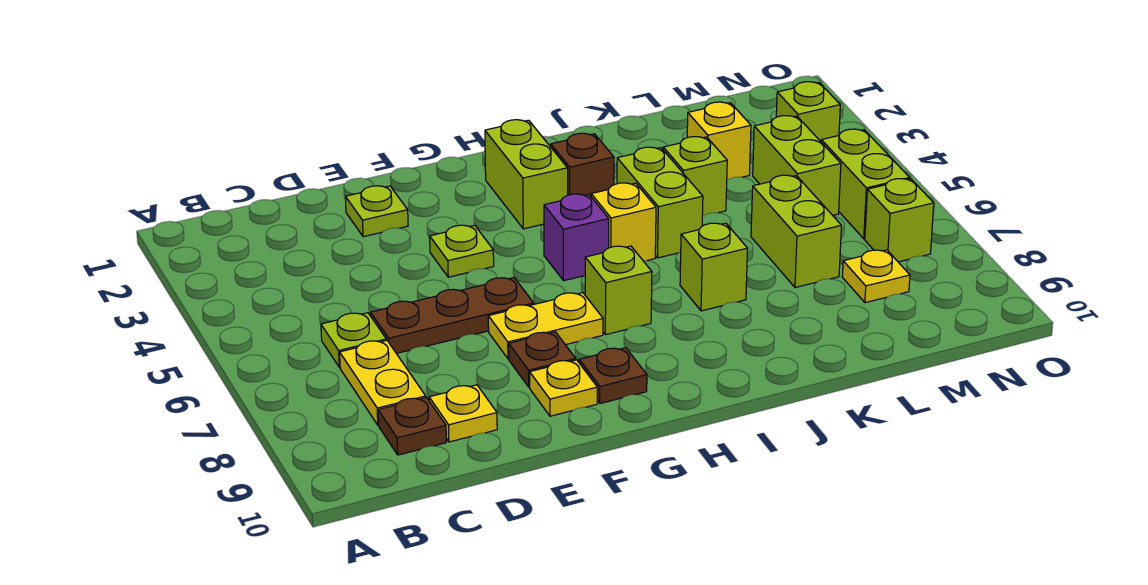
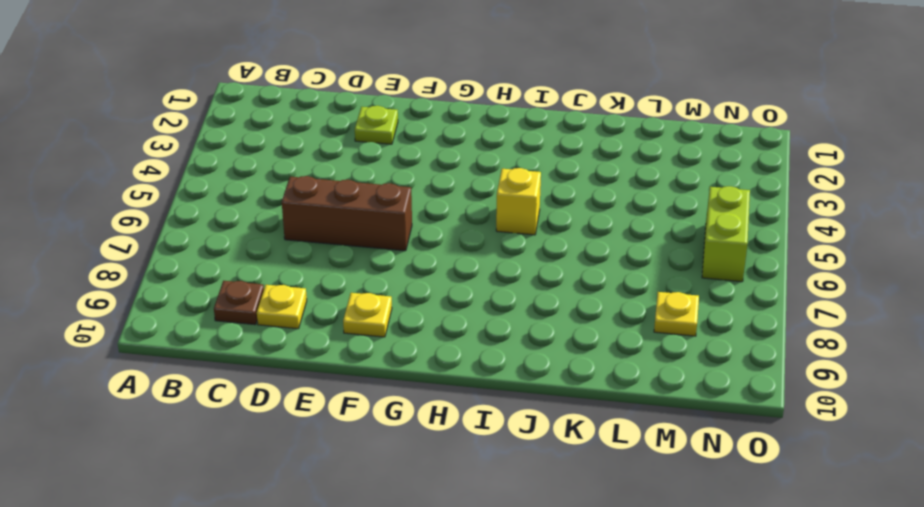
brown brick D6:F6 level 1 -> brown plate D6:F6 level 1
none -> lime plate C6 level 1
none -> yellow plate C7:C8 level 1
none -> lime plate F4 level 1

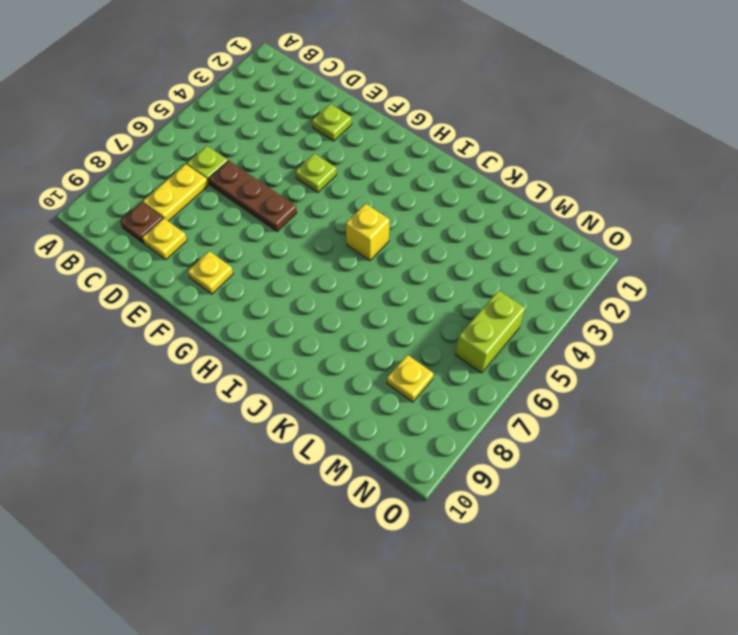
none -> yellow plate F7:G7 level 1
none -> brown plate F8 level 1
none -> brown plate G9 level 1

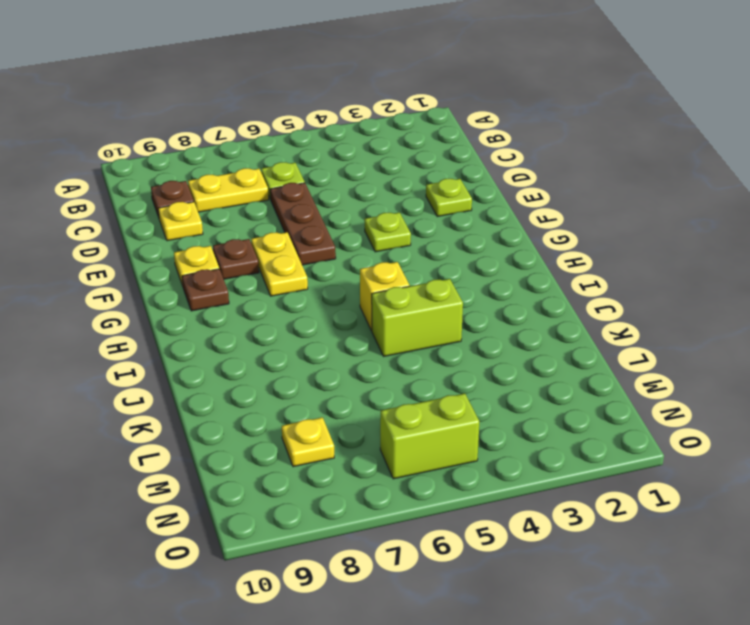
none -> lime brick H2:H3 level 1
none -> purple brick H5 level 1
none -> lime brick H7 level 1

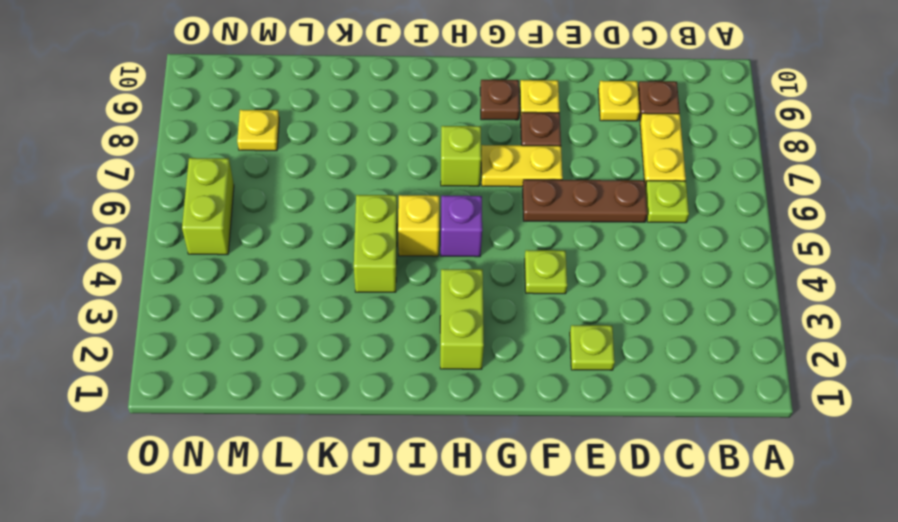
none -> brown brick I3 level 1
none -> lime brick J7 level 1
none -> lime brick K4 level 1

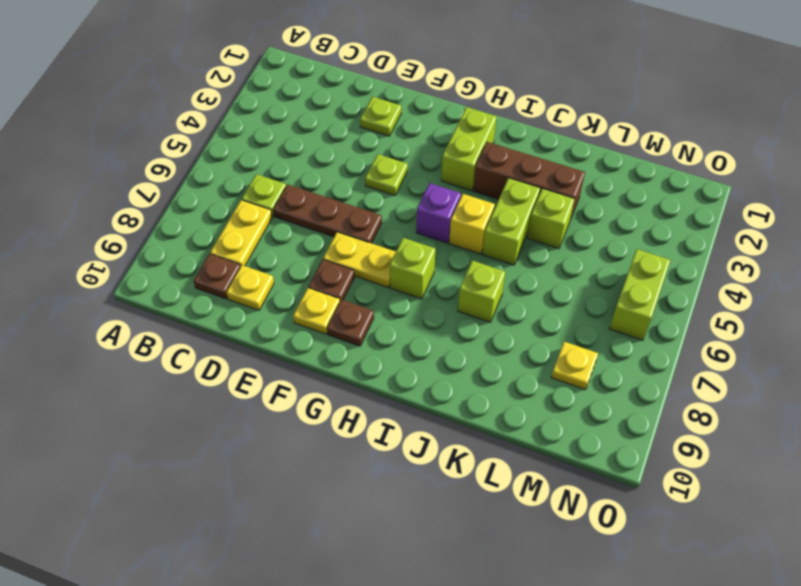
brown brick I3:K3 level 1 -> brown brick I3 level 1
none -> yellow brick L3 level 1
none -> lime brick L6:L7 level 1
none -> lime brick M4:M5 level 1

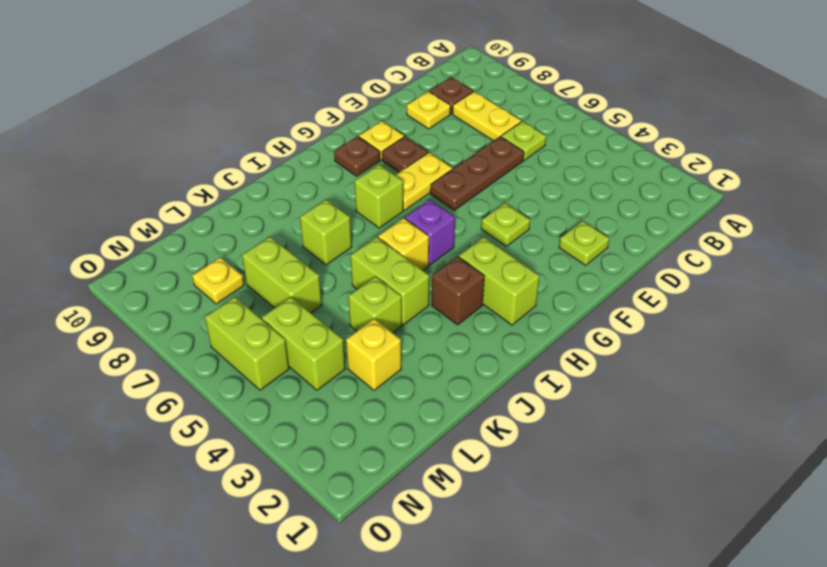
none -> lime brick N3 level 1
none -> lime brick N7 level 1

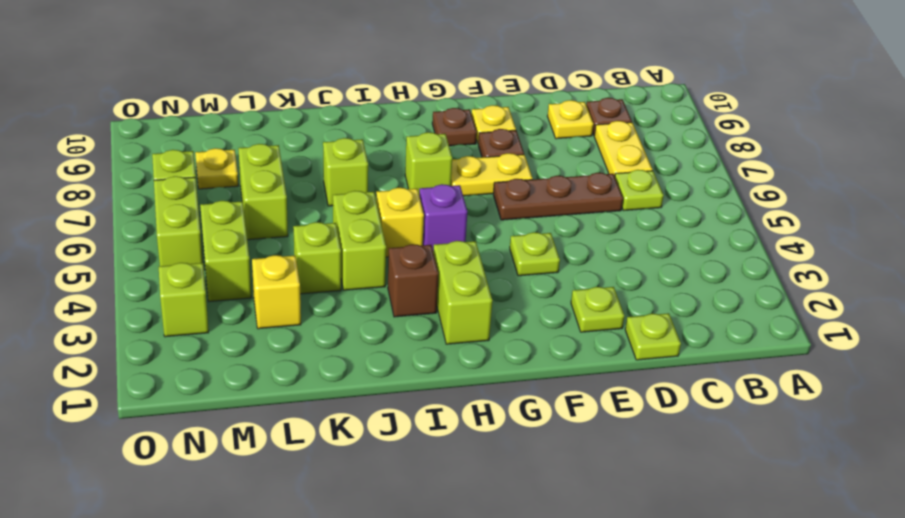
lime plate D1 level 1 -> none

